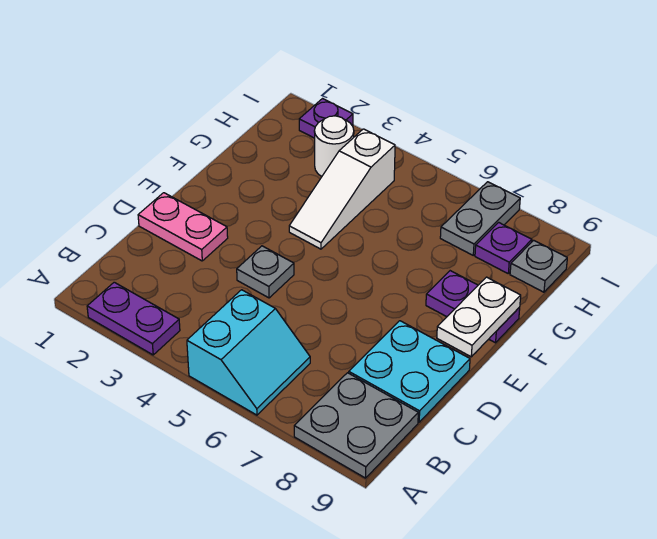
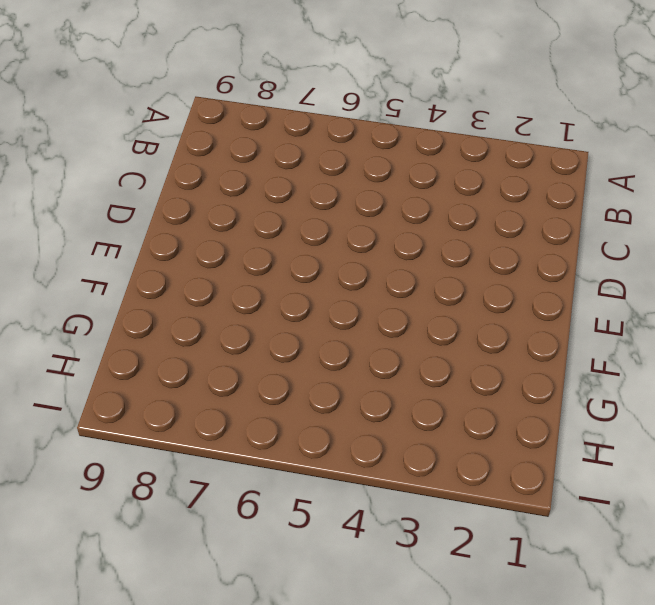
none -> purple plate A2:A3 level 1
none -> cyan slope A5:B6 level 1 top 5
none -> grey plate A8:B9 level 1

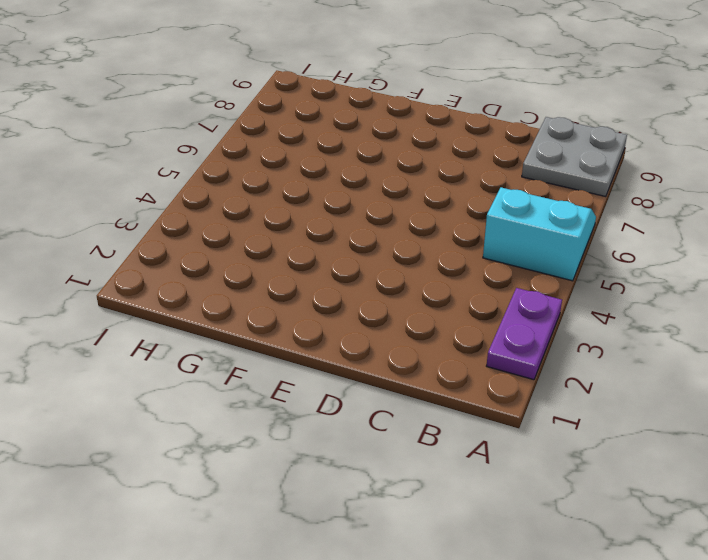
none -> cyan plate C8:D9 level 1
none -> pink plate D1:D2 level 1
none -> grey plate D4 level 1

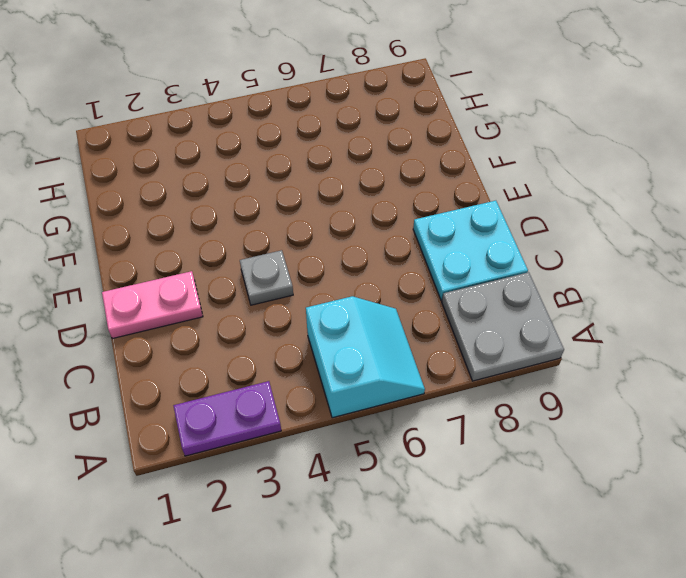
none -> white slope F4:H4 level 1 top H
none -> purple plate F8:F9 level 1
none -> white round brick H3 level 1

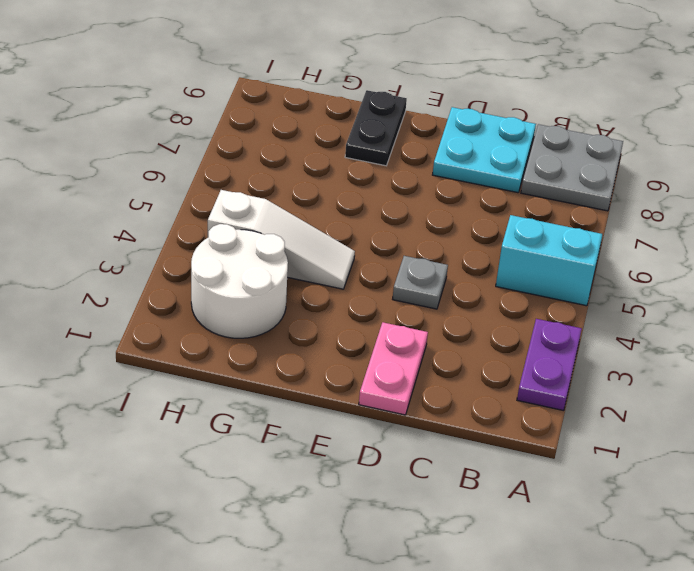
black plate F8:F9 level 1 -> purple plate F8:F9 level 1
white round brick G2:H3 level 1 -> white round brick H3 level 1
none -> grey plate H7:I7 level 1
none -> purple plate H8 level 1
none -> grey plate H9 level 1

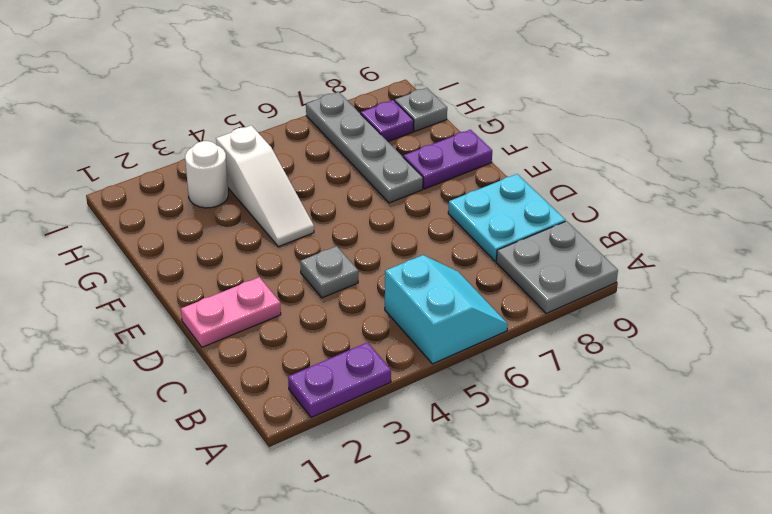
grey plate F7:I7 level 1 -> grey plate H7:I7 level 1
none -> purple plate I2 level 1
none -> white plate E9:F9 level 2

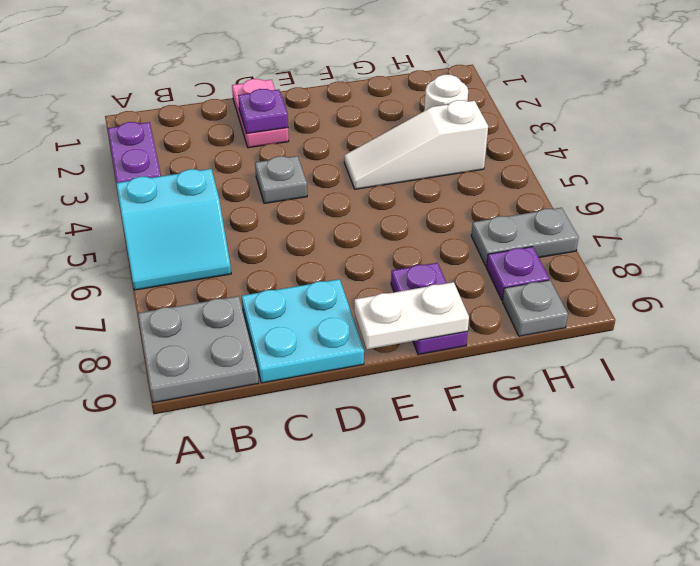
purple plate D2 level 2 -> purple plate I2 level 1

